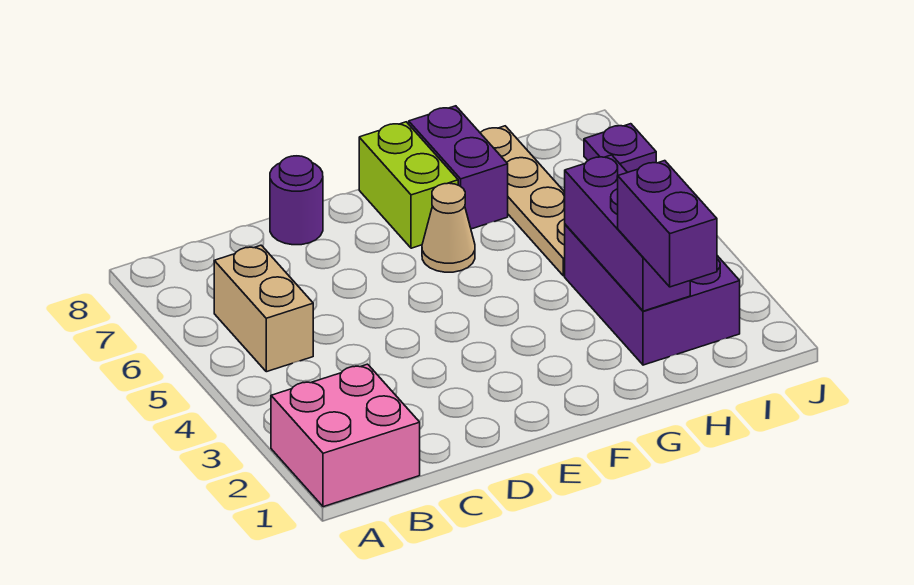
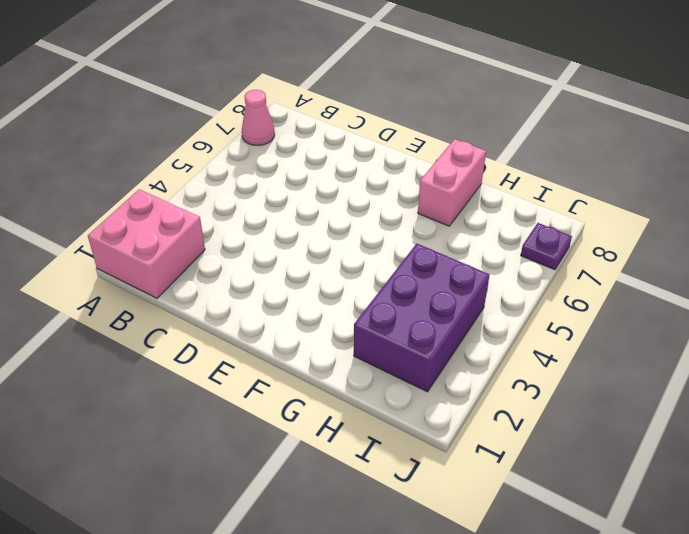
pink cone A7 level 1 -> none
pink brick G7:G8 level 1 -> purple brick G7:G8 level 1
none -> tan brick B5:B6 level 1
none -> purple round brick D8 level 1

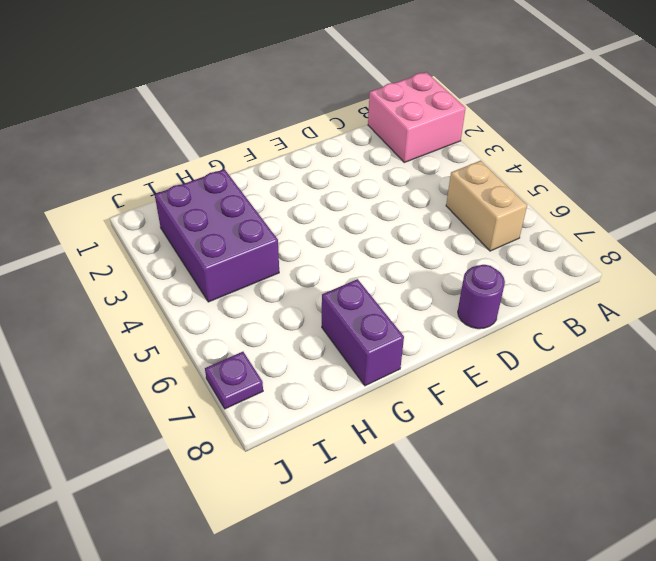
none -> tan cone F6 level 1
none -> lime brick F7:F8 level 1

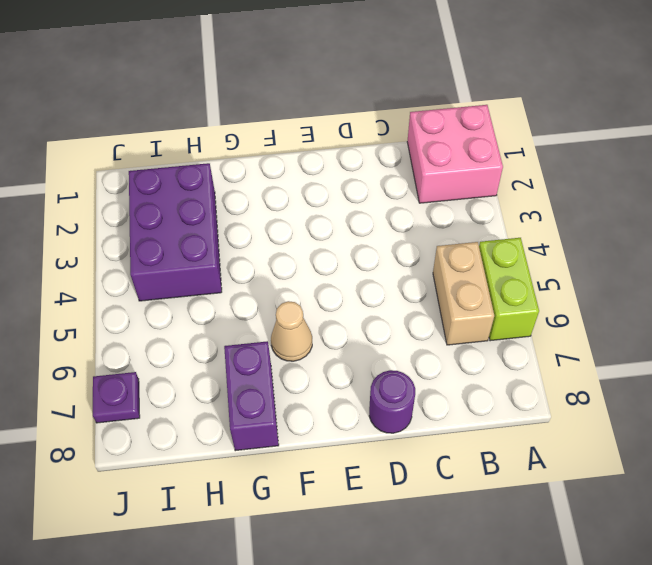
lime brick A5:A6 level 1 -> lime brick F7:F8 level 1
none -> tan plate H5:H8 level 1
none -> purple brick H2:H4 level 2

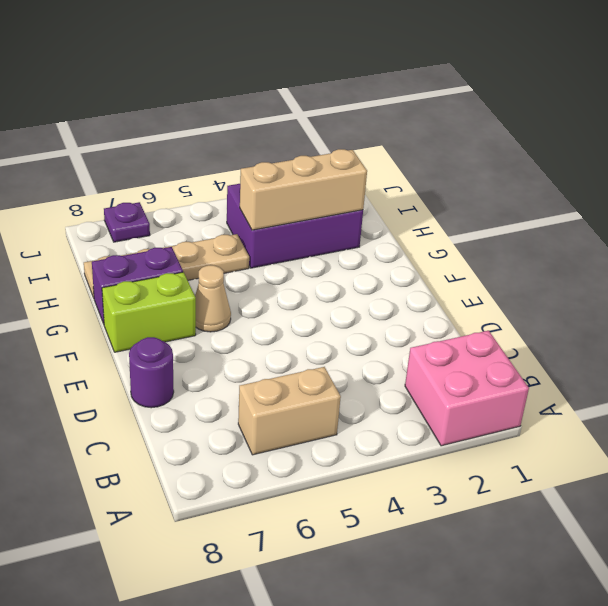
tan brick H2:H4 level 2 -> purple brick H2:H4 level 2
none -> purple brick H1:H2 level 3

